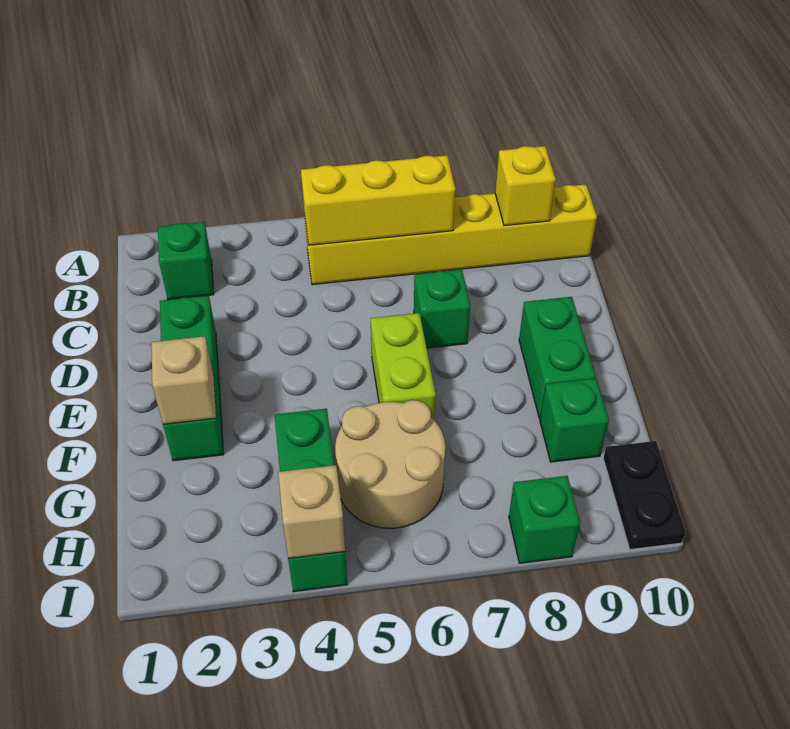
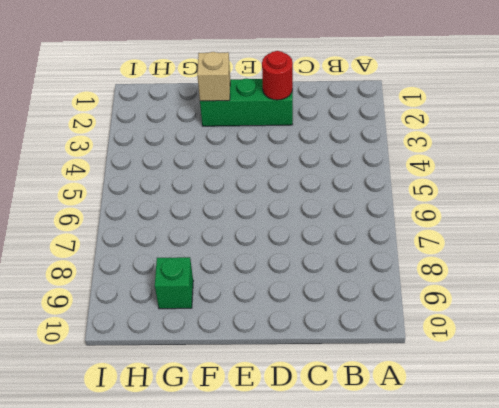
red round brick D2 level 2 -> none
none -> green brick B2 level 1
none -> yellow brick B5:B10 level 1
none -> green brick D7 level 1

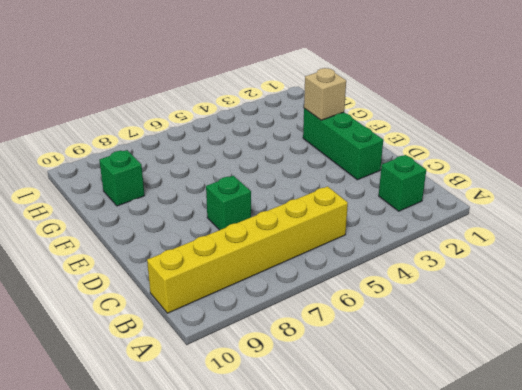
none -> lime brick E6:F6 level 1
none -> green brick E9:F9 level 1
none -> green brick G4:I4 level 1

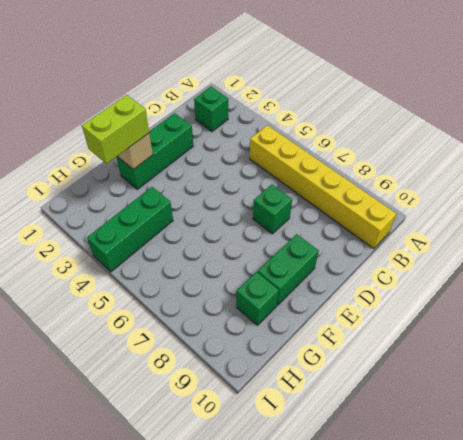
lime brick F2:G2 level 3 -> lime brick E6:F6 level 1
none -> tan round brick G5:H6 level 1
none -> black plate H10:I10 level 1
none -> green brick I8 level 1

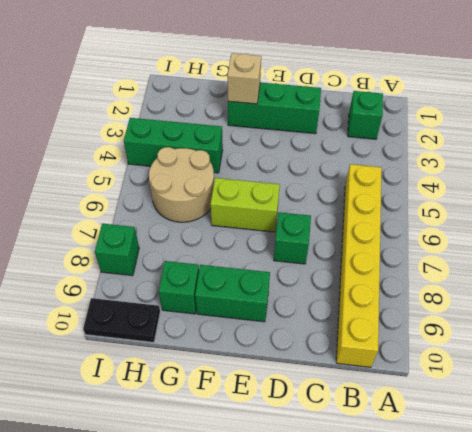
none -> yellow brick B5:B7 level 2
none -> yellow brick B9 level 2
none -> tan brick I4 level 2

